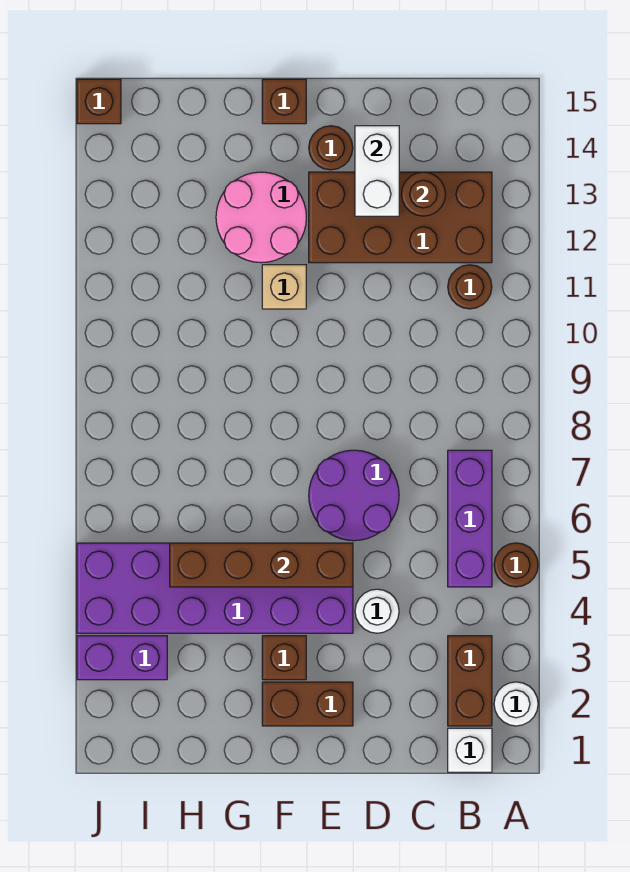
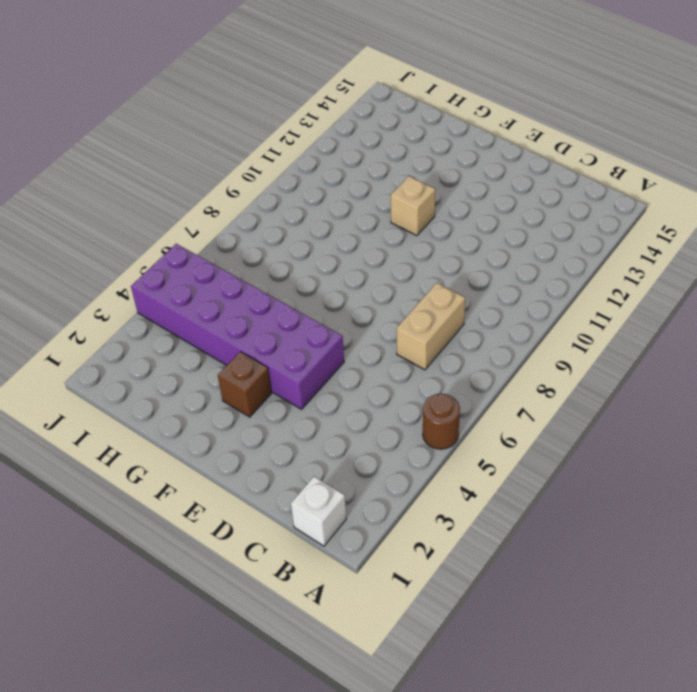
tan brick C7:C8 level 1 -> none
none -> white round brick A2 level 1
none -> brown brick B2:B3 level 1
none -> purple brick B5:B7 level 1

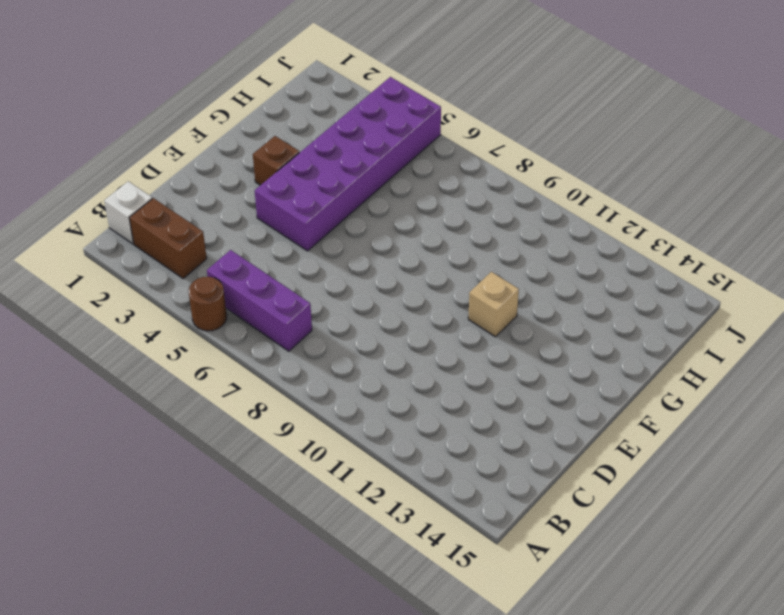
none -> white round brick A2 level 1
none -> brown round brick B11 level 1
none -> brown brick B12:E13 level 1

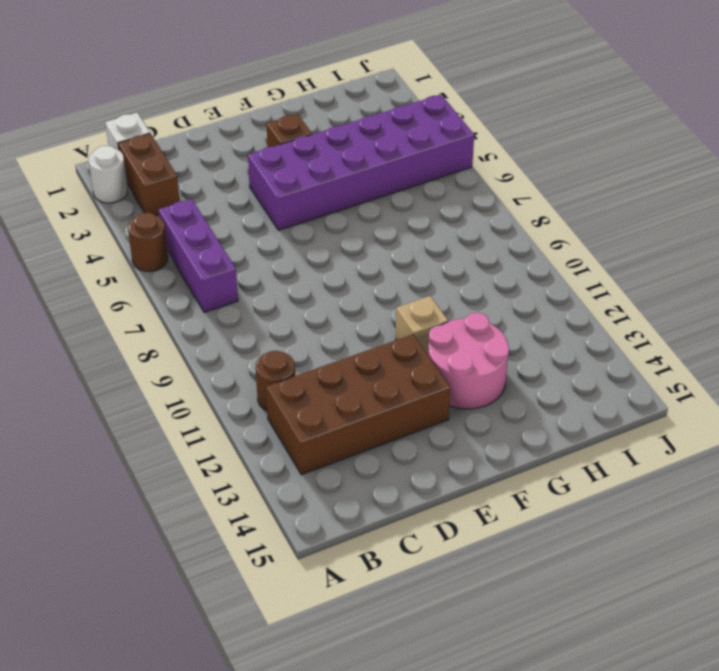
none -> white round brick D4 level 1
none -> purple round brick D6:E7 level 1
none -> brown brick E2:F2 level 1

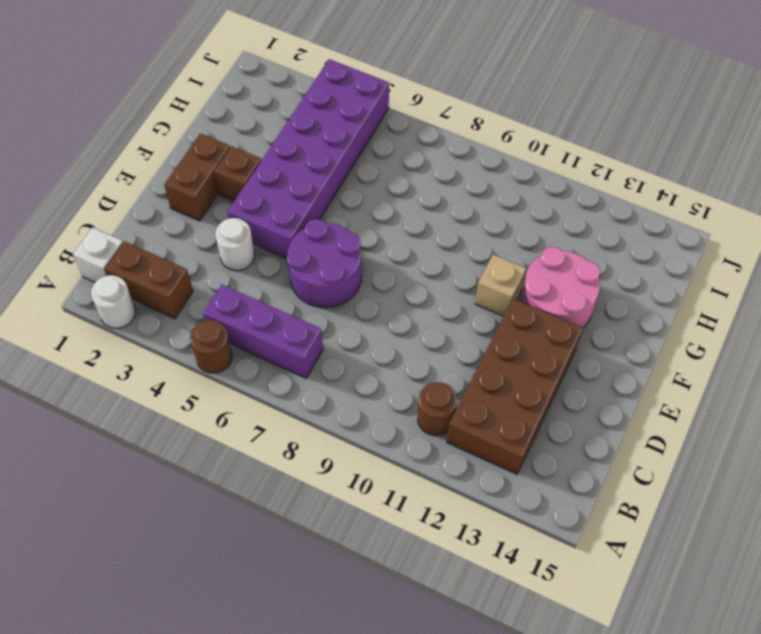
none -> brown round brick E14 level 1
none -> brown brick F15 level 1
none -> purple brick I3:J3 level 1

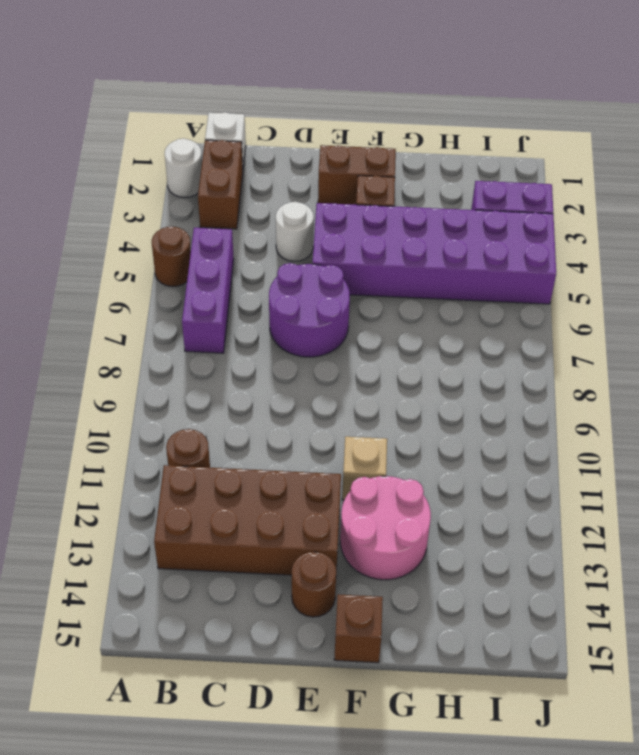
none -> brown brick J15 level 1
none -> brown round brick C13 level 2
none -> white brick D13:D14 level 2

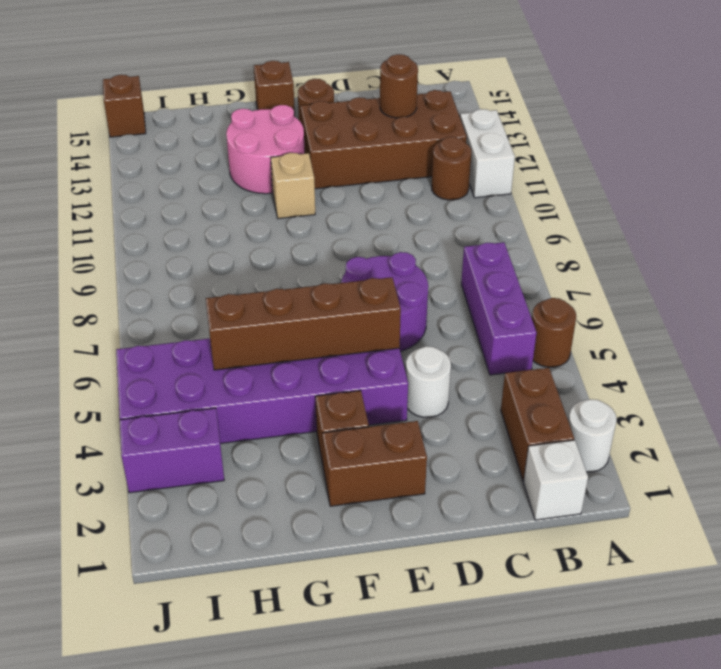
white brick A11:A12 level 1 -> white brick D13:D14 level 2

